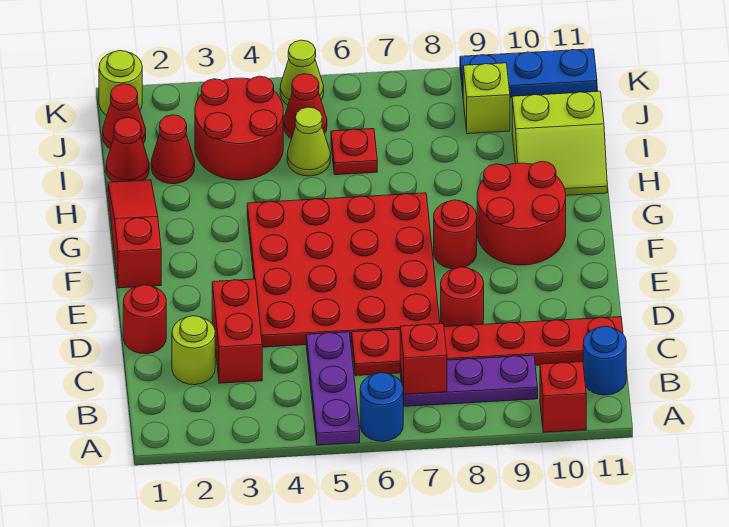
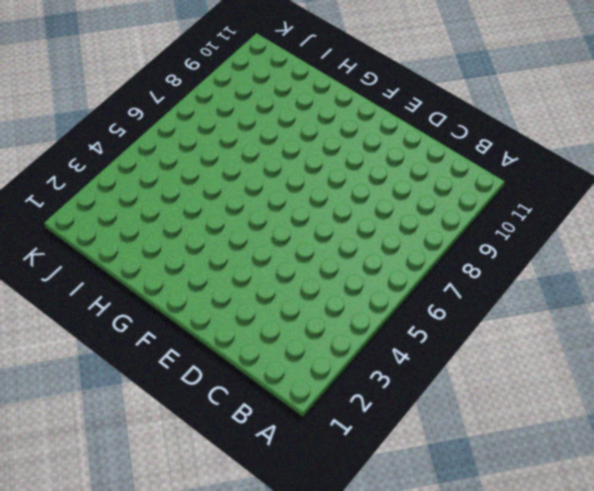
none -> purple plate A5:C5 level 1
none -> blue round brick A6 level 1
none -> red brick A10 level 1

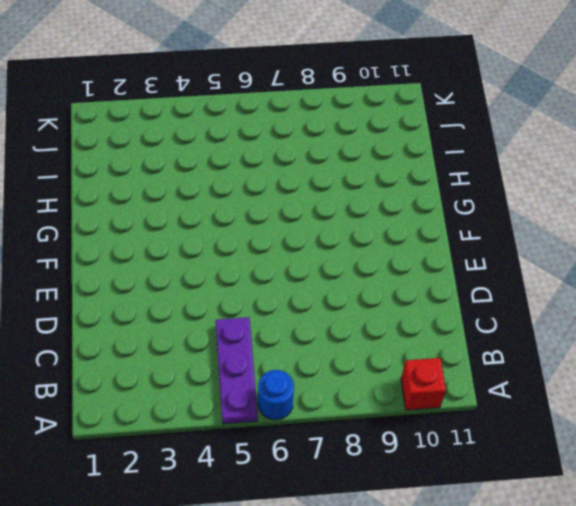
none -> purple plate B7:B9 level 1
none -> blue round brick B11 level 1
none -> lime round brick C2 level 1

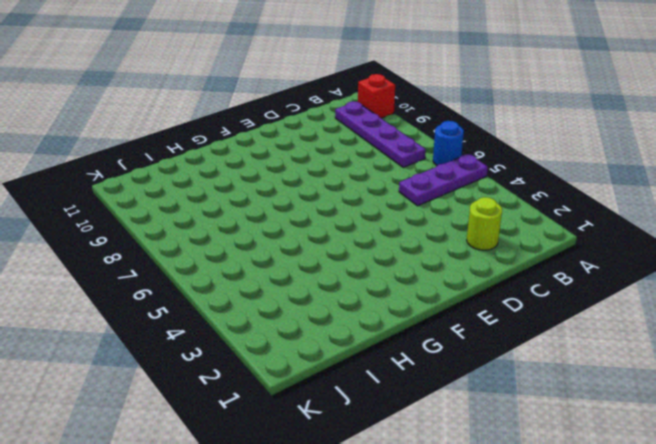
purple plate B7:B10 level 1 -> purple plate B7:B9 level 1
none -> blue round brick B11 level 1
none -> red brick C3:D3 level 1
none -> red plate C6:C11 level 1

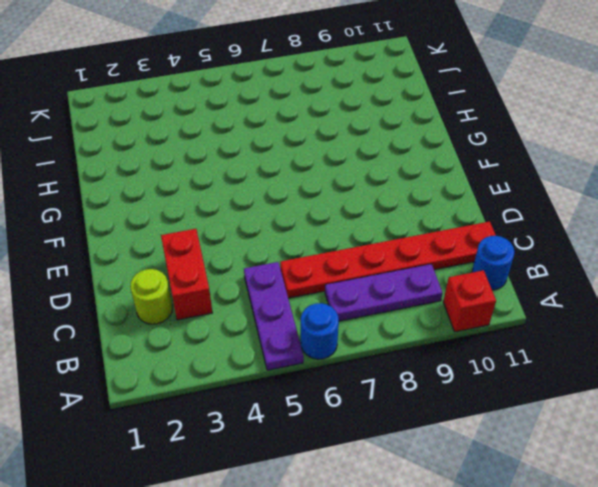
none -> red round brick D1 level 1
none -> red plate D4:G7 level 1
none -> red round brick D8 level 1

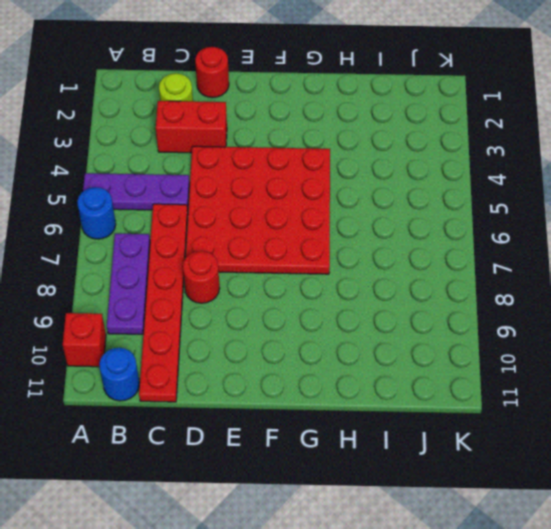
none -> red slope F1:H1 level 1 top F
none -> red round brick F8 level 1
none -> red round brick F9:G10 level 1

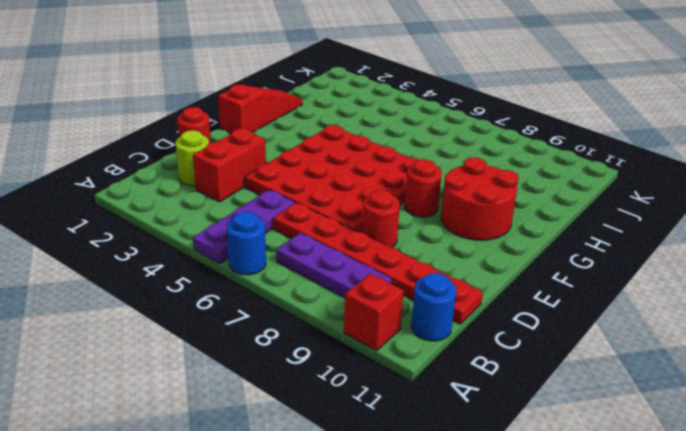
none -> lime slope H10:I11 level 1 top I
none -> red cone I1 level 1
none -> red cone I2 level 1

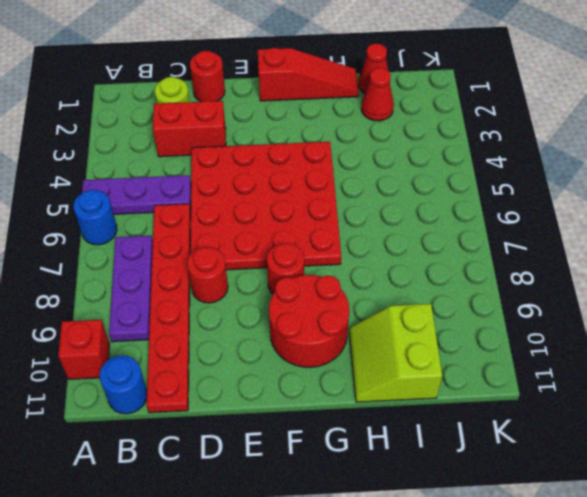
none -> red round brick I3:J4 level 1
none -> lime cone I5 level 1
none -> red plate I6 level 1

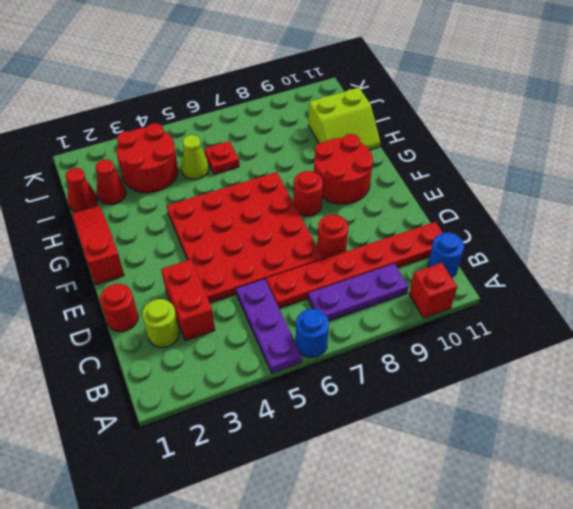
none -> red cone J1 level 1
none -> red cone J5 level 1
none -> lime brick J9 level 1

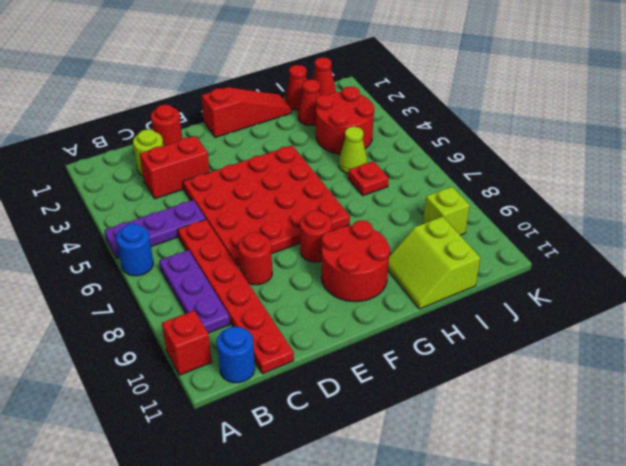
none -> red cone J5 level 1
none -> lime round brick K1 level 1
none -> lime cone K5 level 1

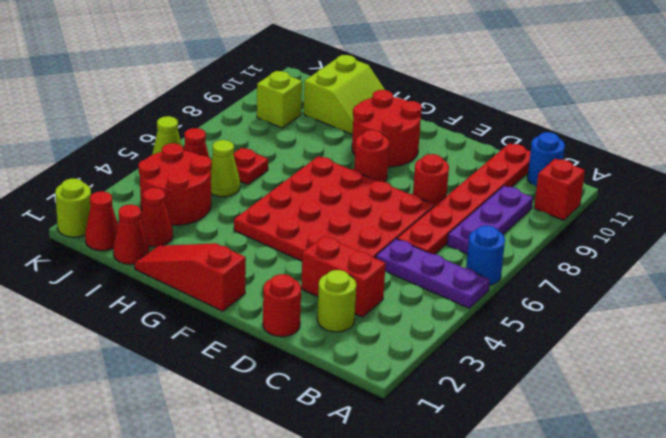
none -> blue plate K9:K11 level 1
none -> red brick B7 level 2

